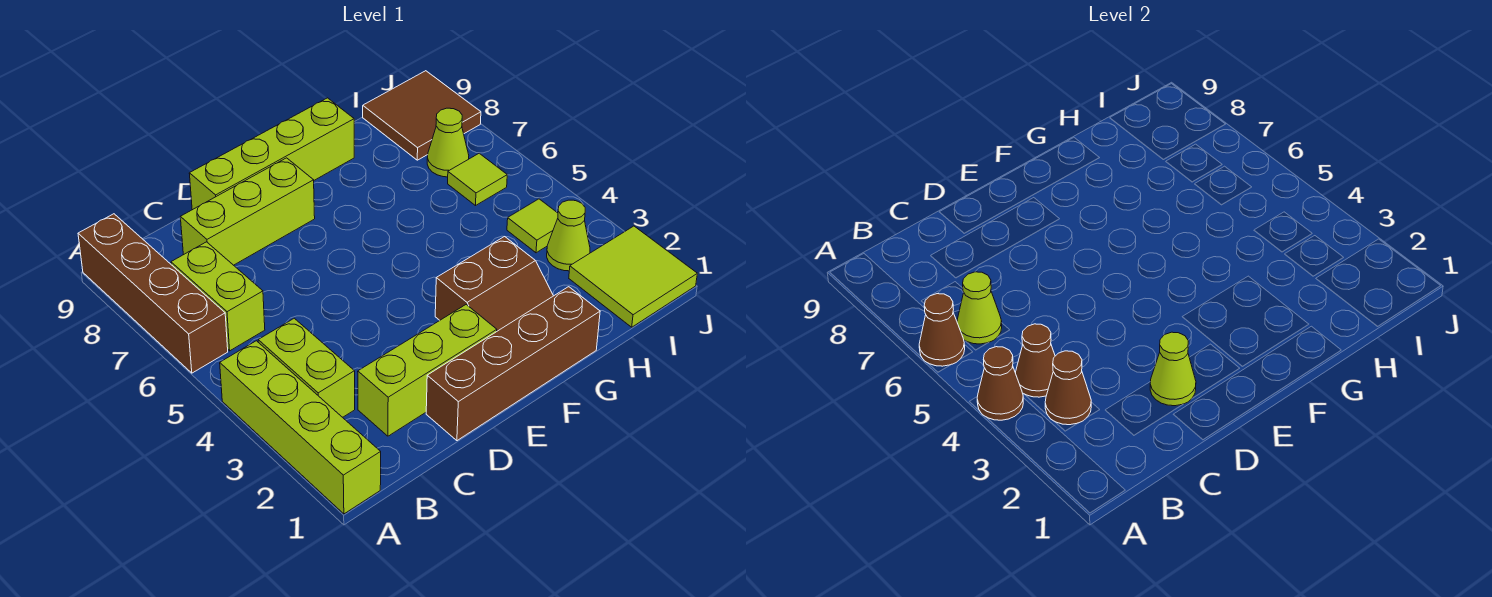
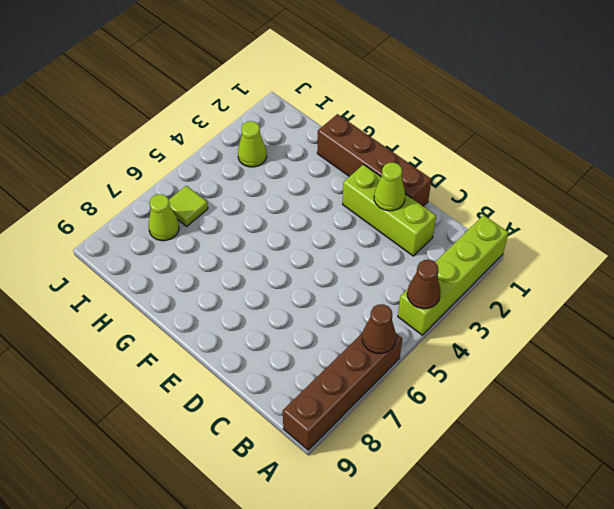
none -> lime brick B3:B4 level 1
none -> lime brick B6:B7 level 1
none -> lime brick C8:E8 level 1

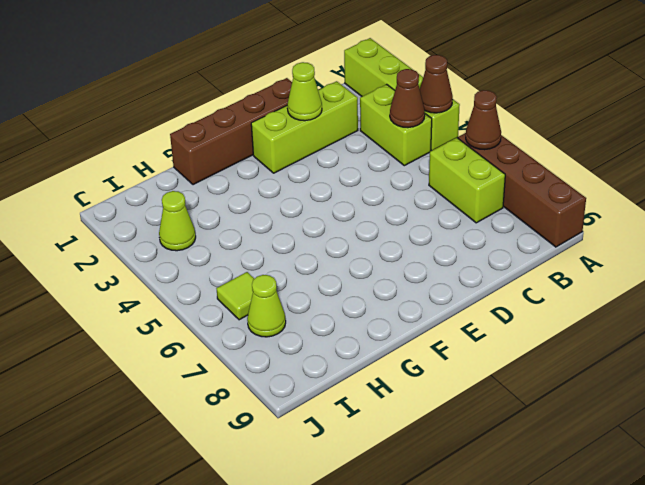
none -> lime brick C8:E8 level 1
none -> lime brick D9:G9 level 1
none -> brown slope F2:G3 level 1 top 3

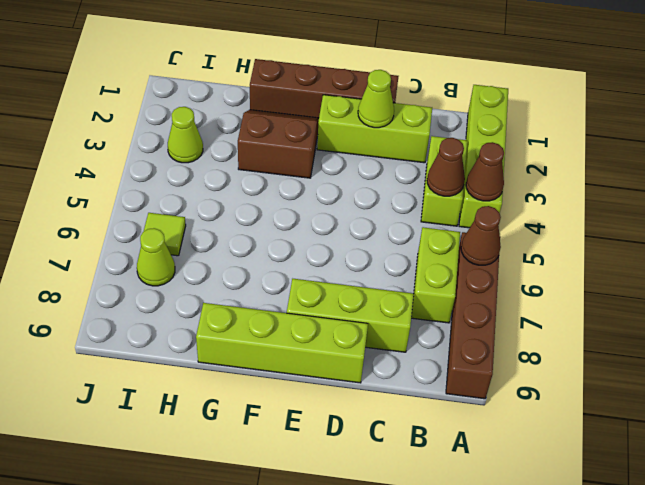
none -> lime tile I1:J2 level 1
none -> lime tile I4 level 1
none -> brown tile I8:J9 level 1

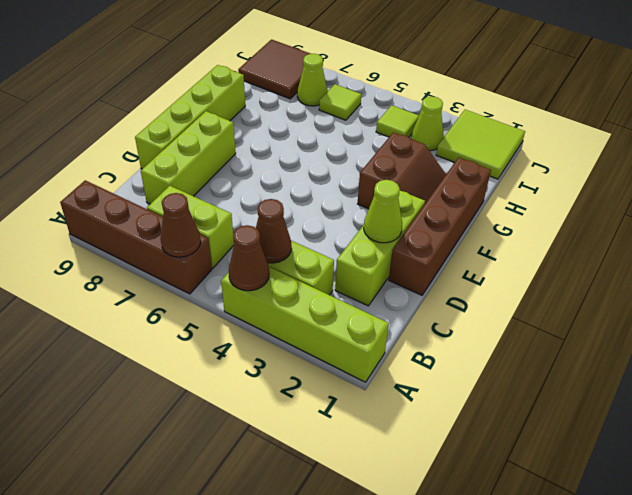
none -> brown cone B3 level 2
none -> lime cone B6 level 2

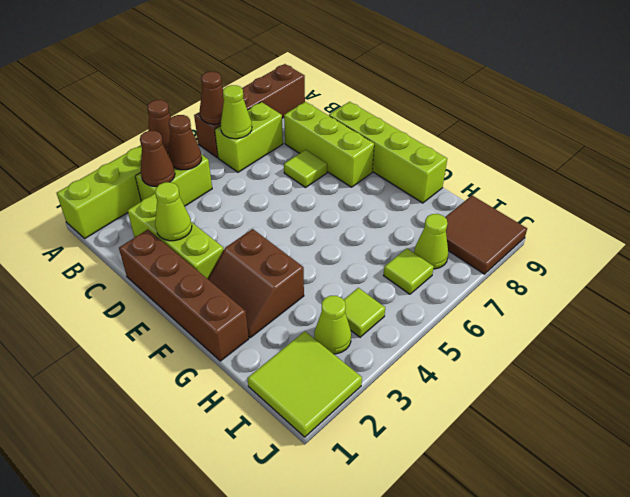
lime tile D7 level 1 -> none

